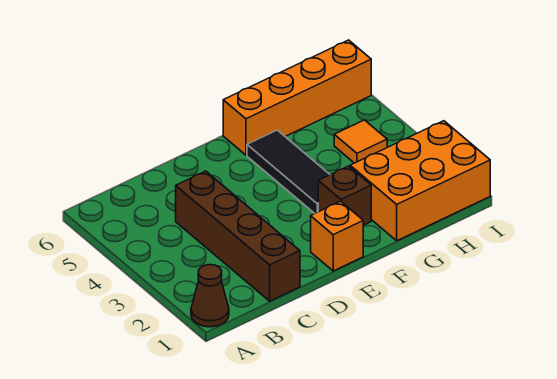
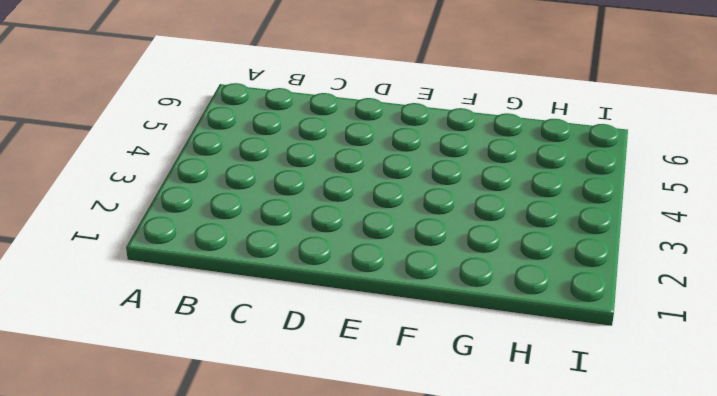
none -> brown cone A1 level 1
none -> brown brick C1:C4 level 1

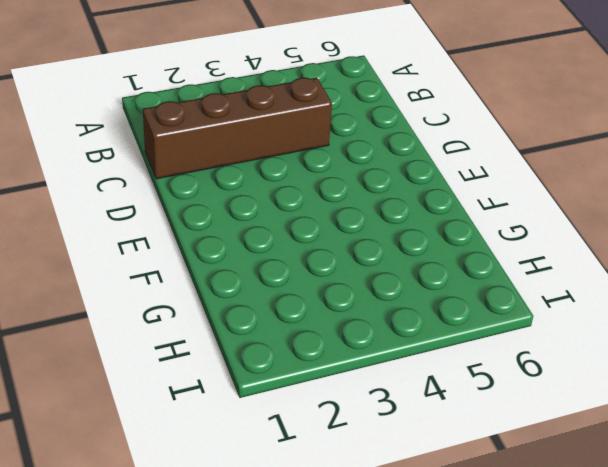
none -> brown cone A1 level 1
none -> orange brick E1 level 1

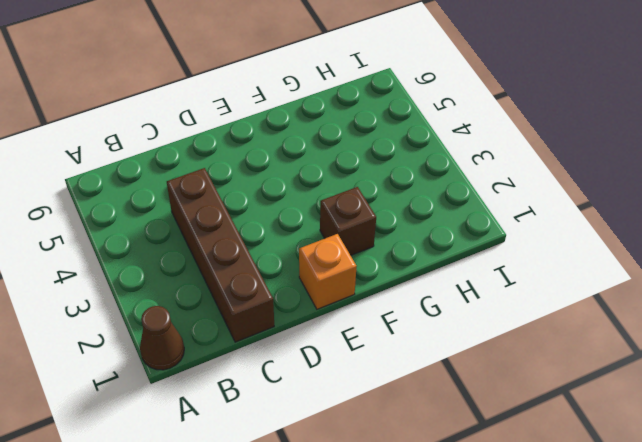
none -> black tile F3:F5 level 1
none -> orange brick F6:I6 level 1

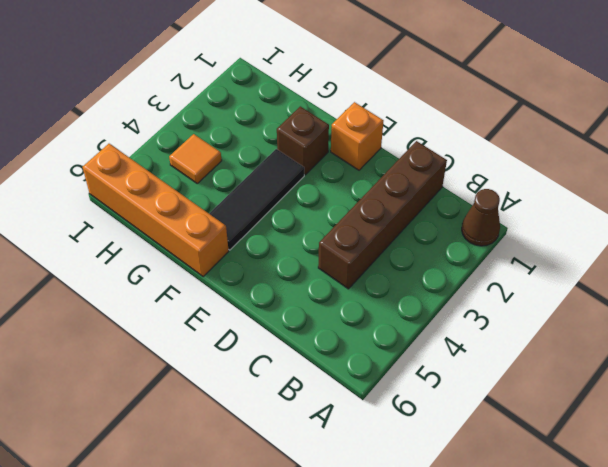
none -> orange brick G1:I2 level 1

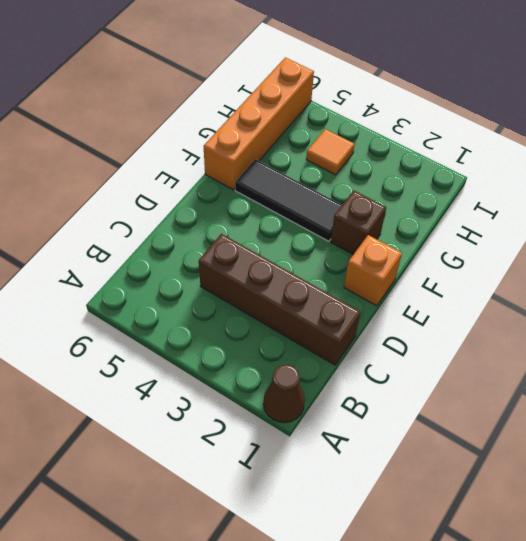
none -> orange brick G1:I2 level 1

